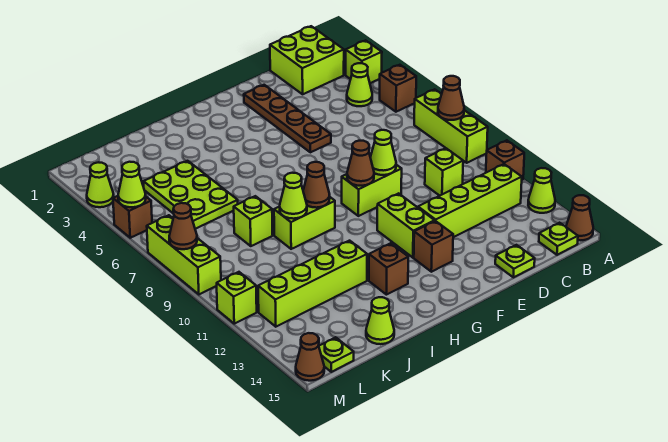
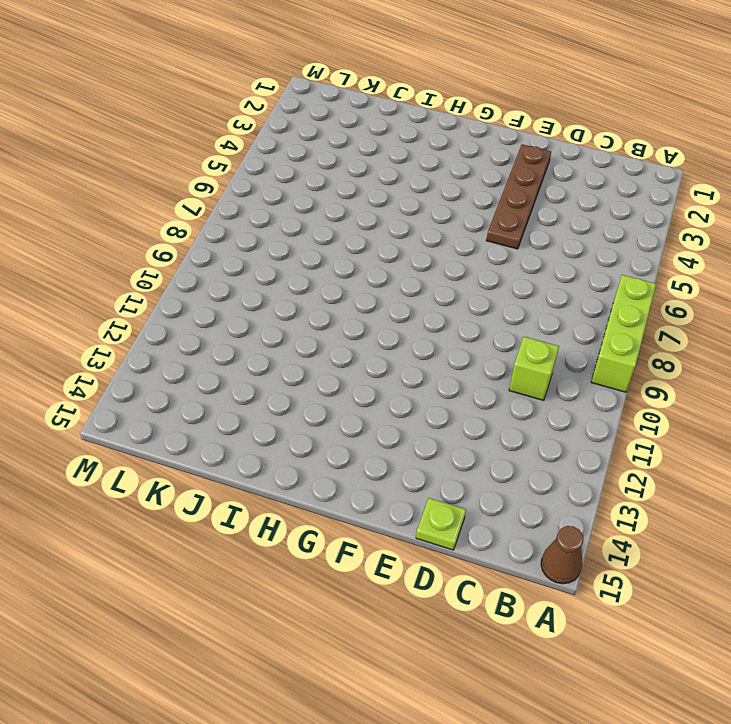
none -> lime brick A3 level 1
none -> brown brick A5 level 1
none -> brown brick A11 level 1
none -> lime cone A13 level 1

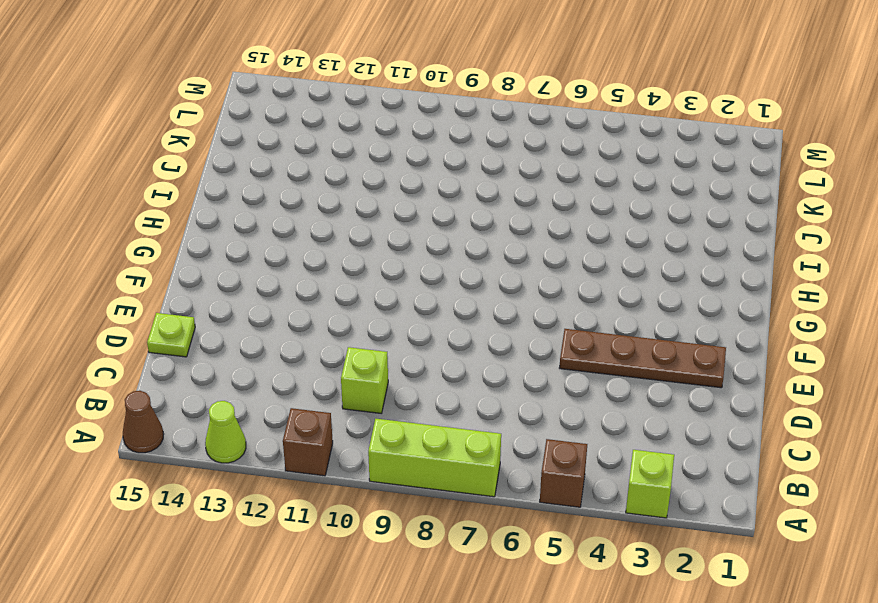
none -> lime brick B1:C2 level 1
none -> lime cone B4 level 1
none -> lime brick B12:E12 level 1
none -> lime plate B15 level 1

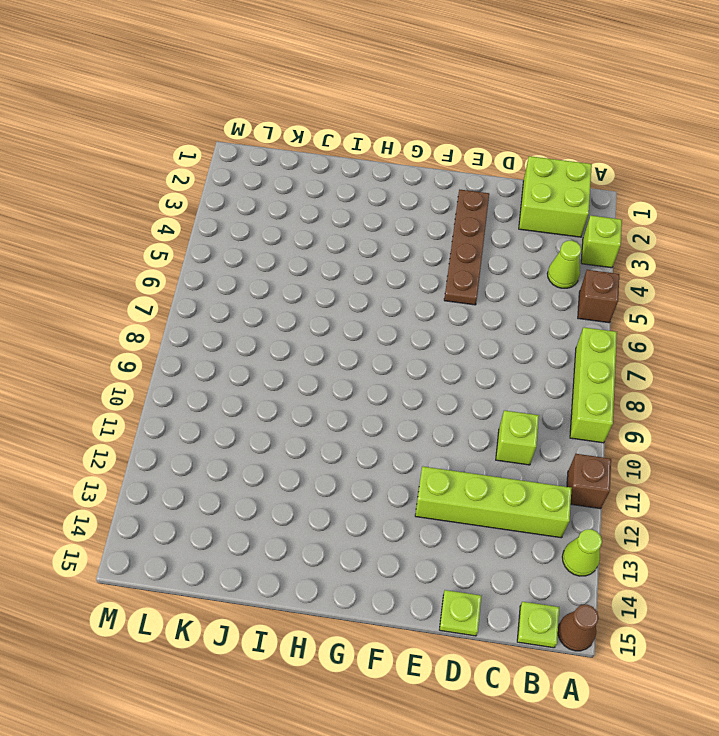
none -> lime brick E9:F9 level 1
none -> lime brick F11:F12 level 1
none -> brown brick F13 level 1
none -> lime brick H9:I9 level 1

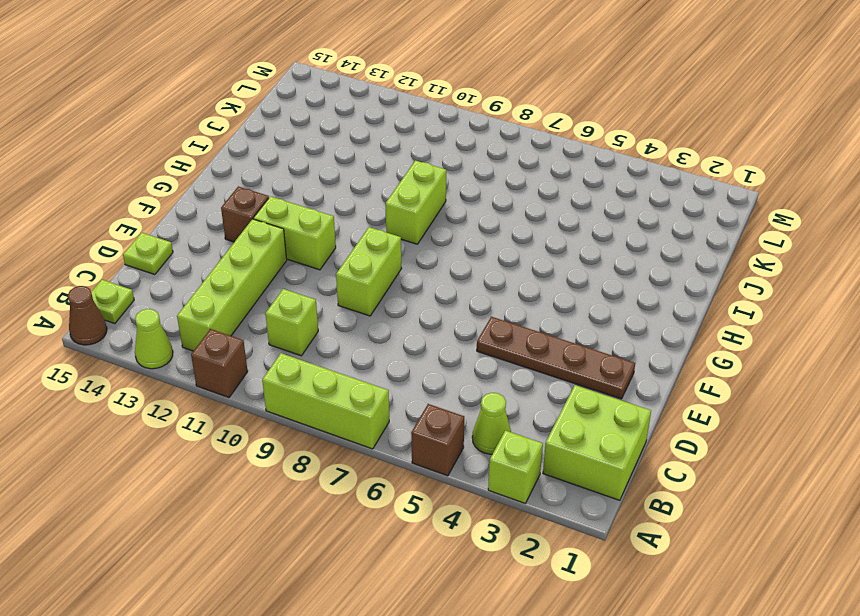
none -> brown brick H13 level 1
none -> lime brick I12:L12 level 1
none -> lime plate J4:K6 level 1
none -> lime brick J8 level 1

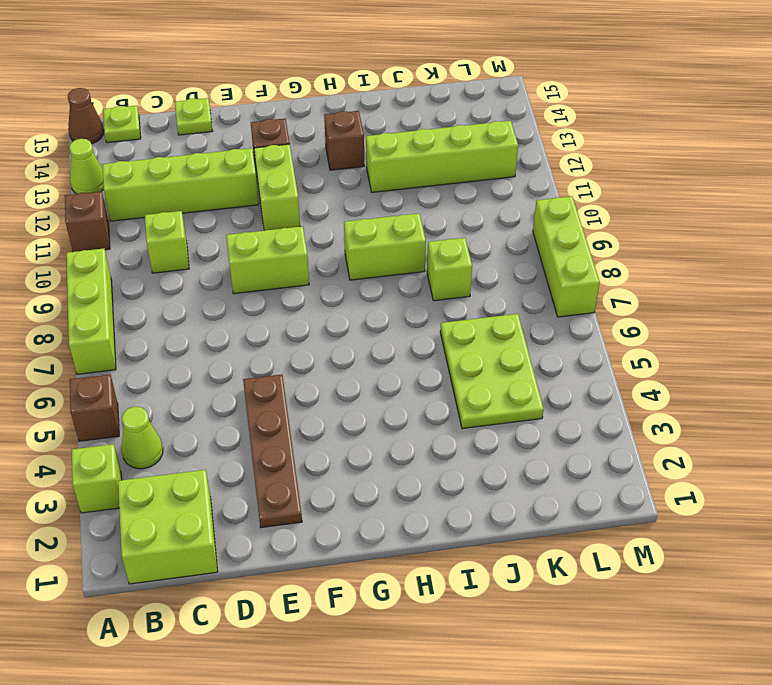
none -> lime cone J15 level 1
none -> lime plate L15 level 1
none -> lime cone M3 level 1
none -> brown brick M5 level 1

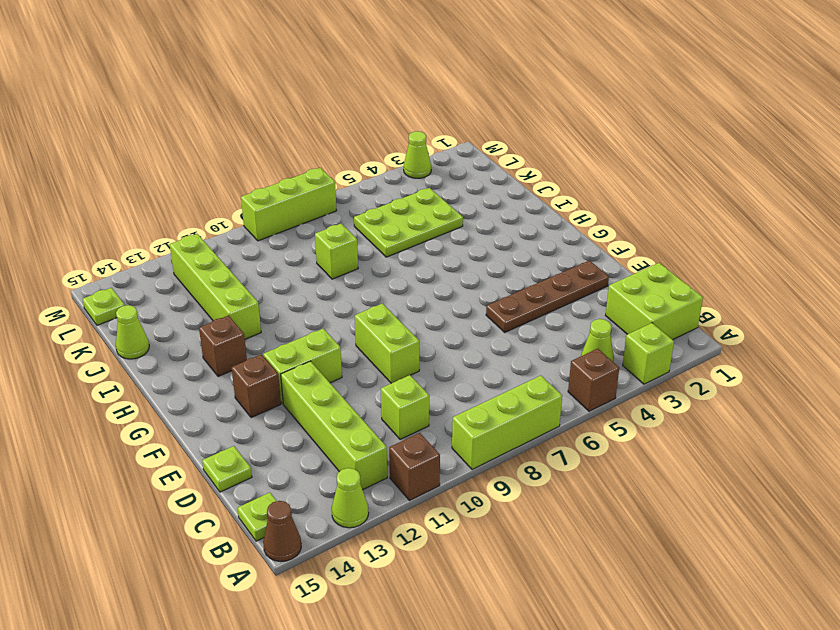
none -> lime brick H9:I9 level 1
none -> brown brick M5 level 1
none -> lime brick M11 level 1
none -> brown cone M15 level 1

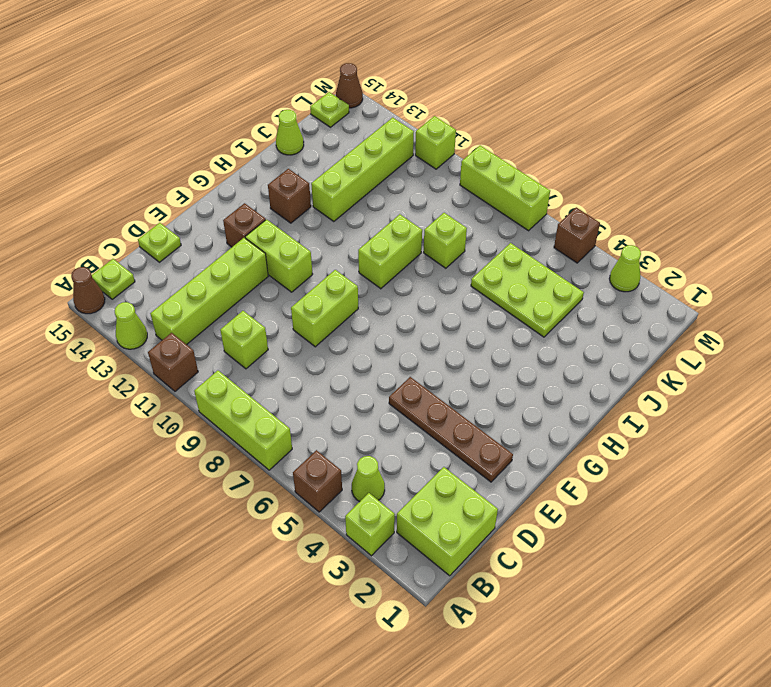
none -> brown cone A8 level 2
none -> lime cone E9 level 2
none -> brown cone F9 level 2
none -> brown cone H9 level 2

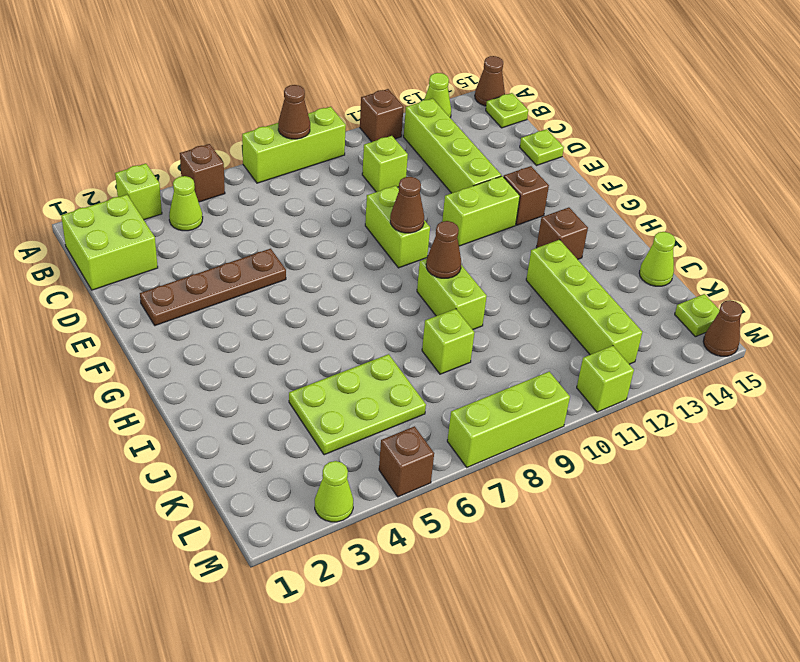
none -> lime cone E9 level 2
none -> lime cone I9 level 2
none -> lime cone M5 level 2
none -> brown cone M8 level 2

